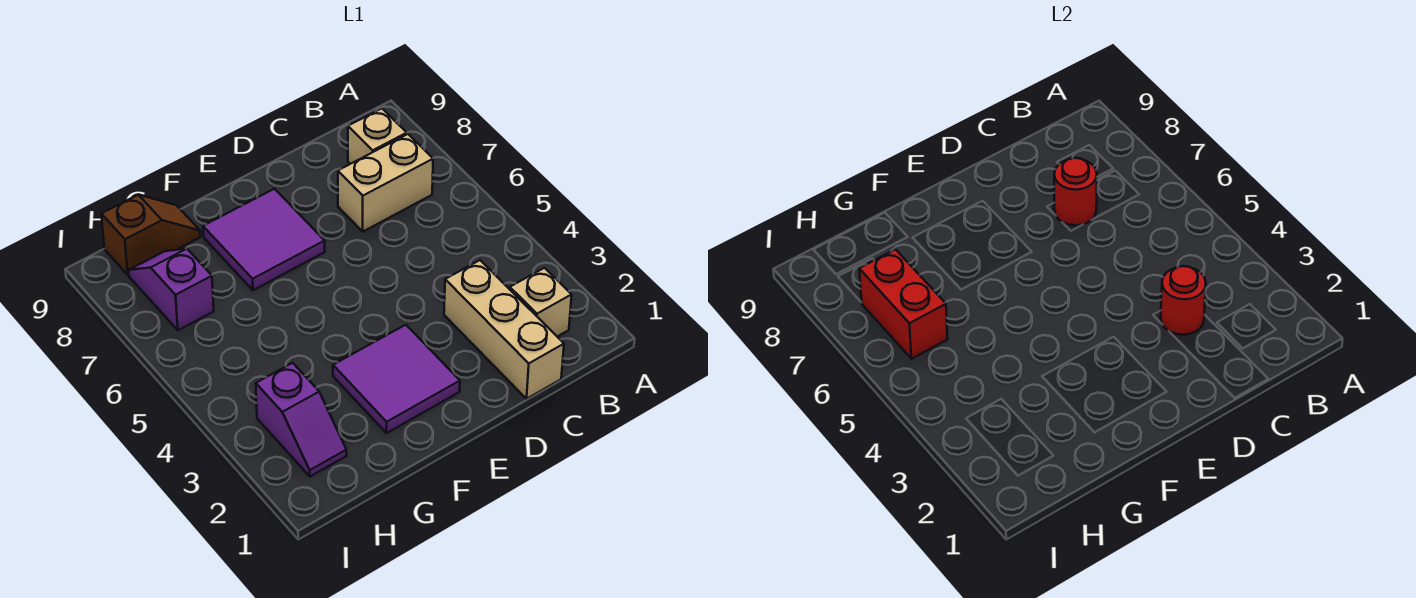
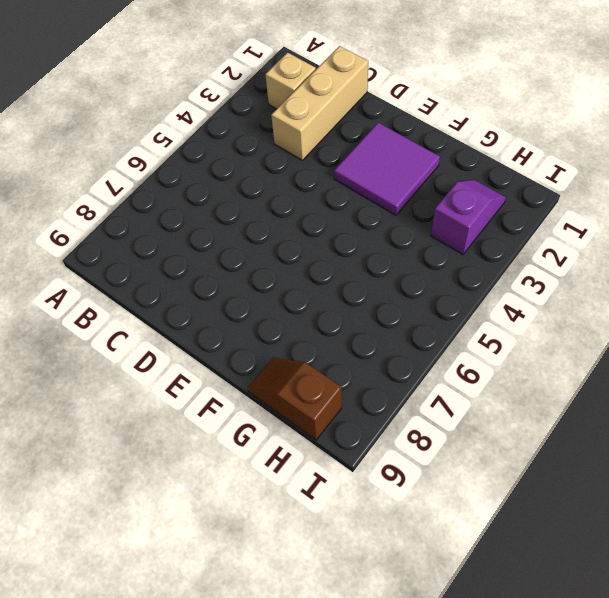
none -> tan brick B7:C7 level 1
none -> tan brick B8 level 1
none -> purple tile E7:F8 level 1

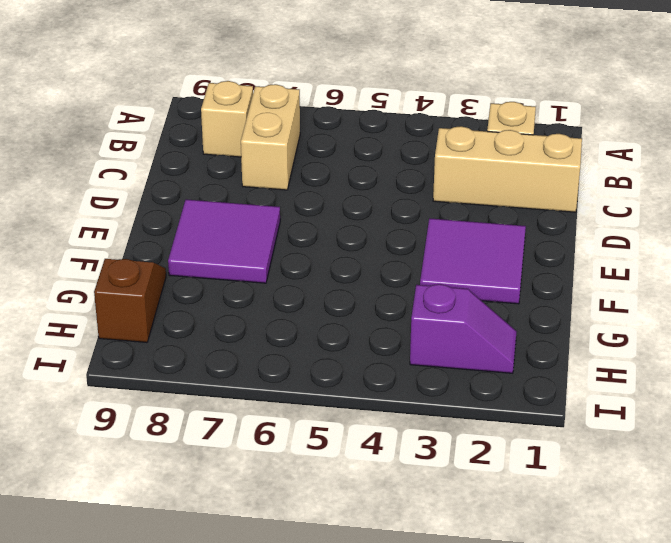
none -> purple slope H7:H8 level 1 top 7
none -> red round brick C3 level 2
none -> red round brick C7 level 2

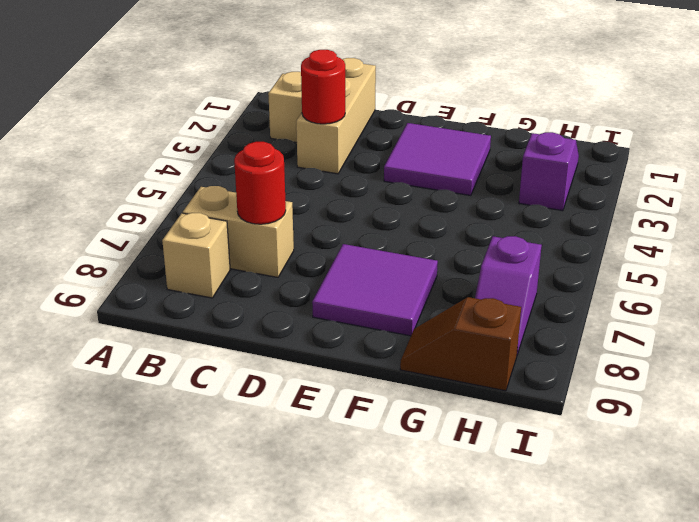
none -> red brick H6:H7 level 2

